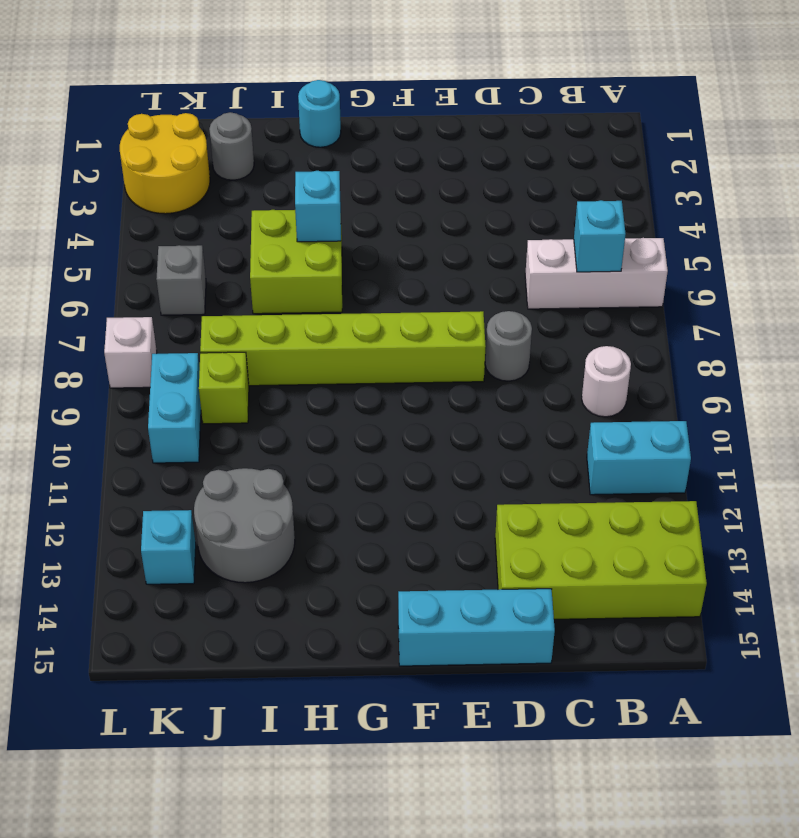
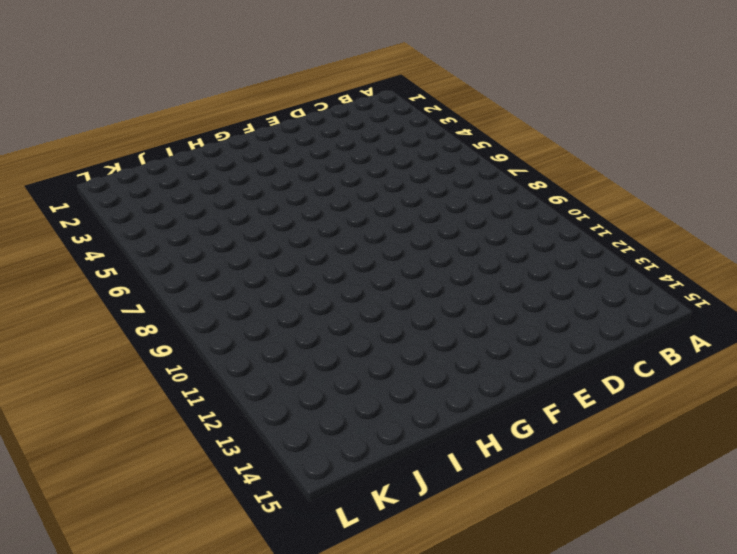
none -> white brick A6:C6 level 1
none -> cyan brick A11:B11 level 1
none -> lime brick A13:D14 level 1

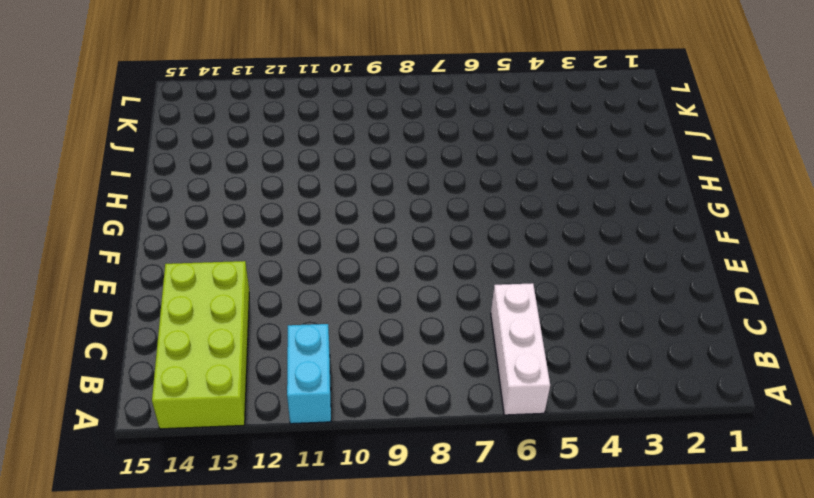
none -> white round brick B9 level 1
none -> grey round brick D8 level 1
none -> cyan brick D15:F15 level 1

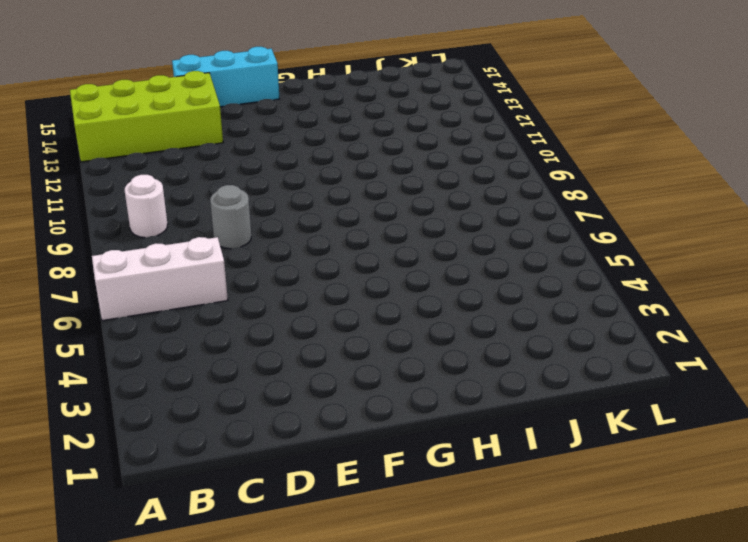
none -> cyan brick A11:B11 level 1
none -> lime brick E8:J8 level 1
none -> cyan round brick H1 level 1

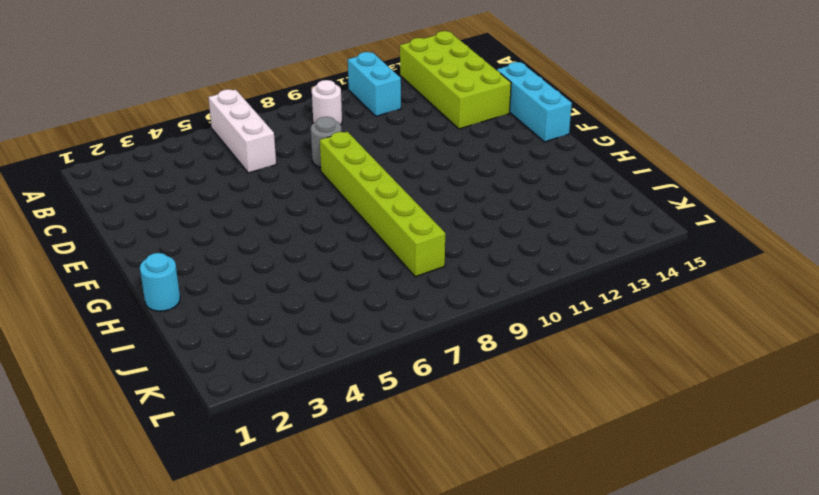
none -> lime brick H5:I6 level 1
none -> grey round brick I12:J13 level 1
none -> grey round brick J2 level 1

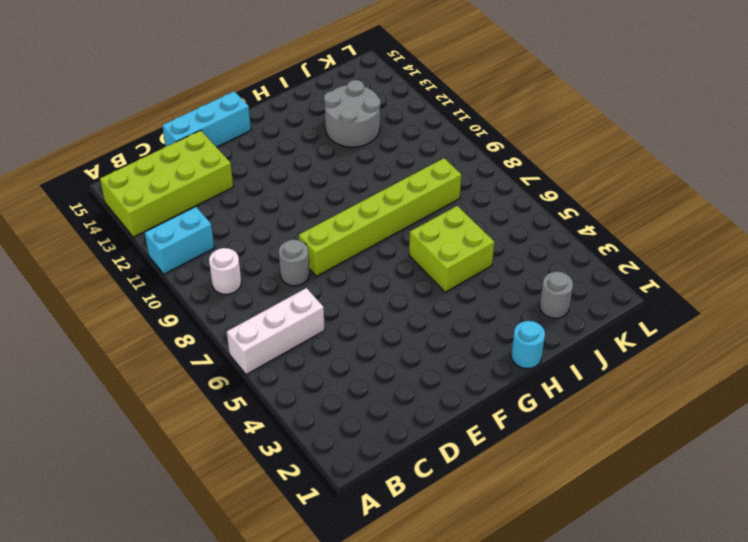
none -> lime brick J9 level 1
none -> yellow round brick K2:L3 level 1
none -> grey brick K6 level 1

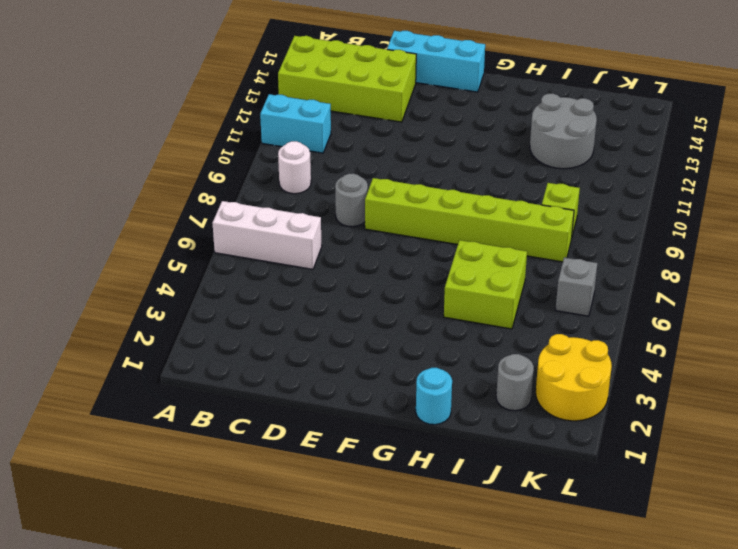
none -> cyan brick K9:K10 level 1
none -> cyan brick K13 level 1
none -> white brick L8 level 1

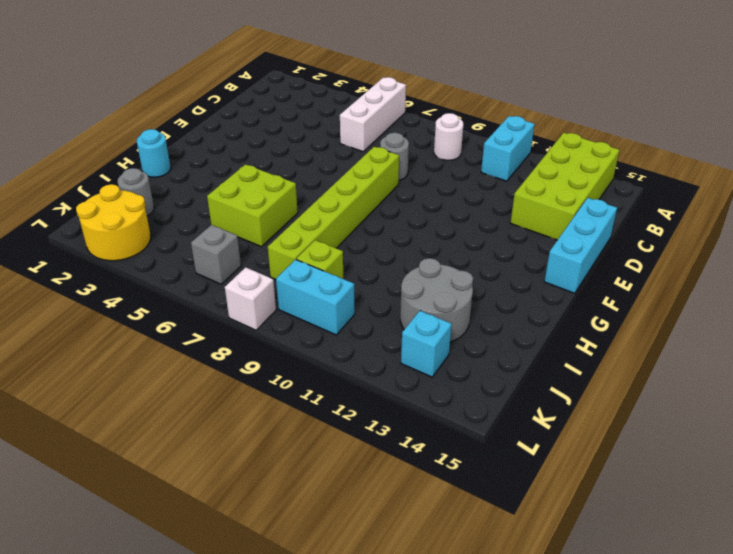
none -> cyan brick B6 level 2
none -> cyan brick H5 level 2

